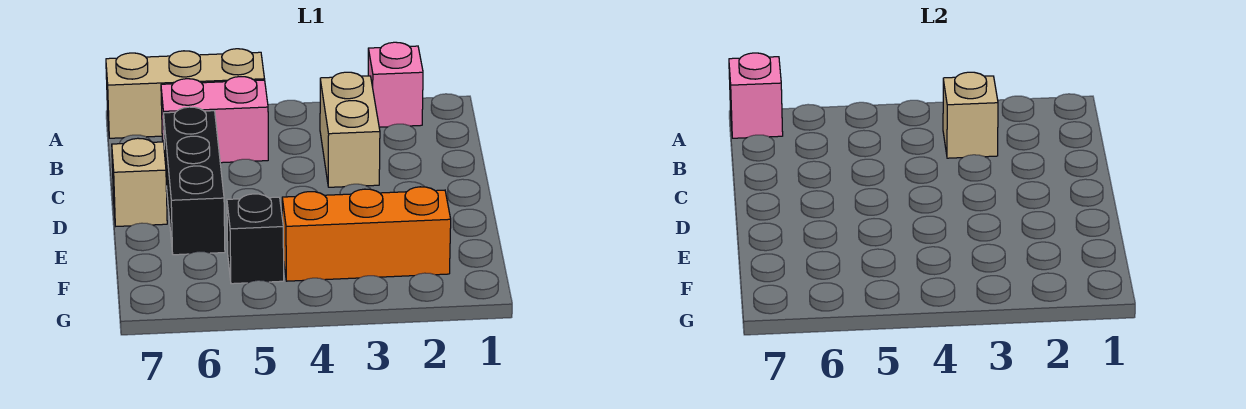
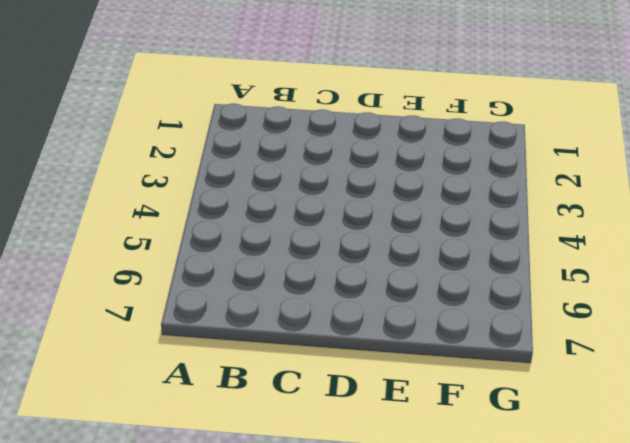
none -> pink brick A2 level 1
none -> tan brick A5:A7 level 1

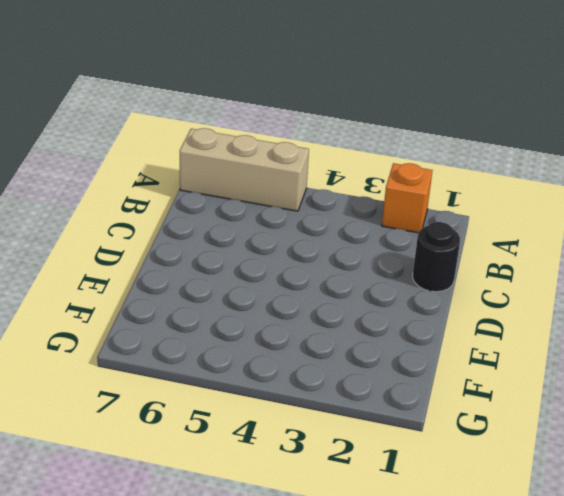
orange brick A2 level 1 -> pink brick A2 level 1
black round brick C1 level 1 -> none
none -> tan brick B3:C3 level 1
none -> pink brick B5:B6 level 1

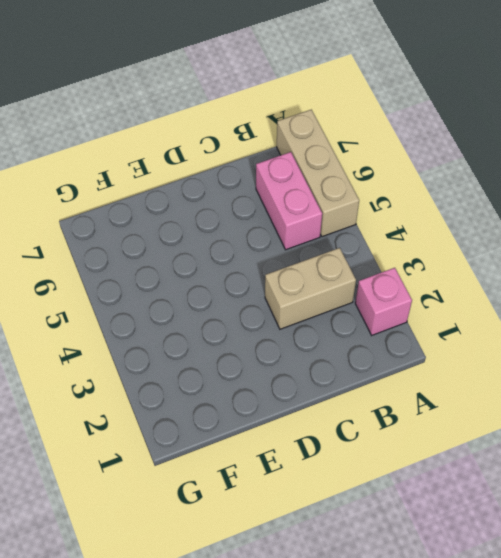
none -> black brick C6:E6 level 1
none -> tan brick D7 level 1

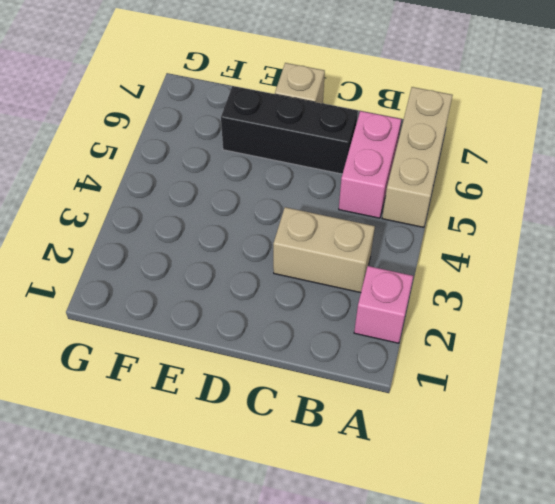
none -> orange brick F2:F4 level 1
none -> black brick F5 level 1

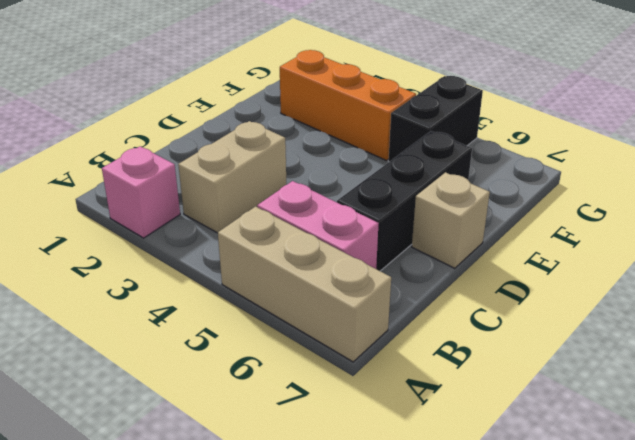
black brick F5:G5 level 1 -> black brick F5 level 1
none -> pink brick A7 level 2
none -> tan brick B3 level 2

